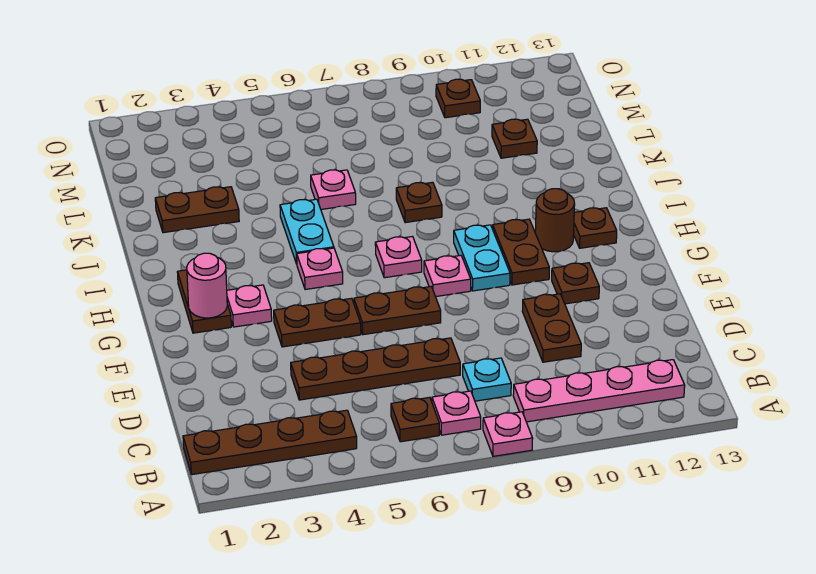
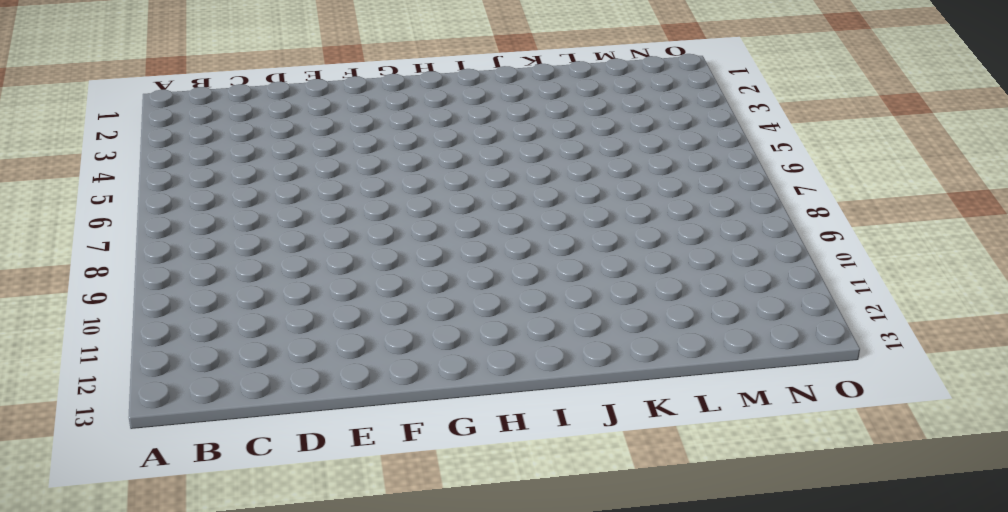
none -> pink plate A8 level 1
none -> brown plate B1:B4 level 1
none -> brown plate B6 level 1

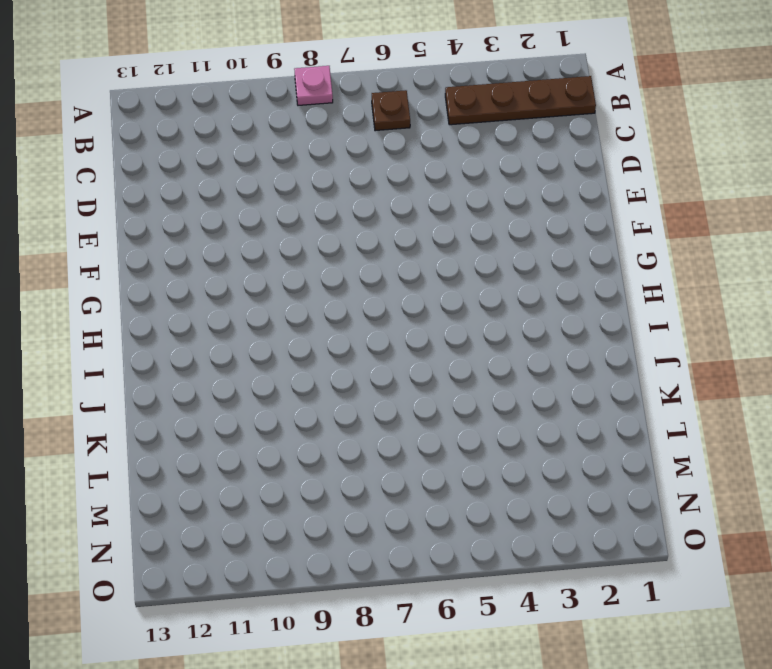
none -> pink plate B7 level 1
none -> pink plate B9:B12 level 1
none -> cyan plate C8 level 1

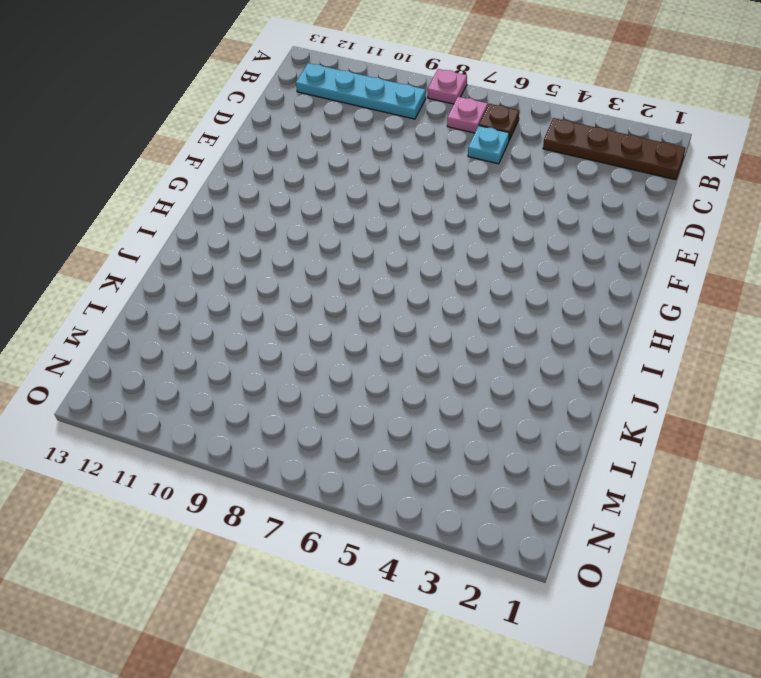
cyan plate B9:B12 level 1 -> pink plate B9:B12 level 1
cyan plate C6 level 1 -> cyan plate C8 level 1
none -> brown plate D4:D7 level 1
none -> brown plate D10:E10 level 1
none -> brown plate F4:F5 level 1

